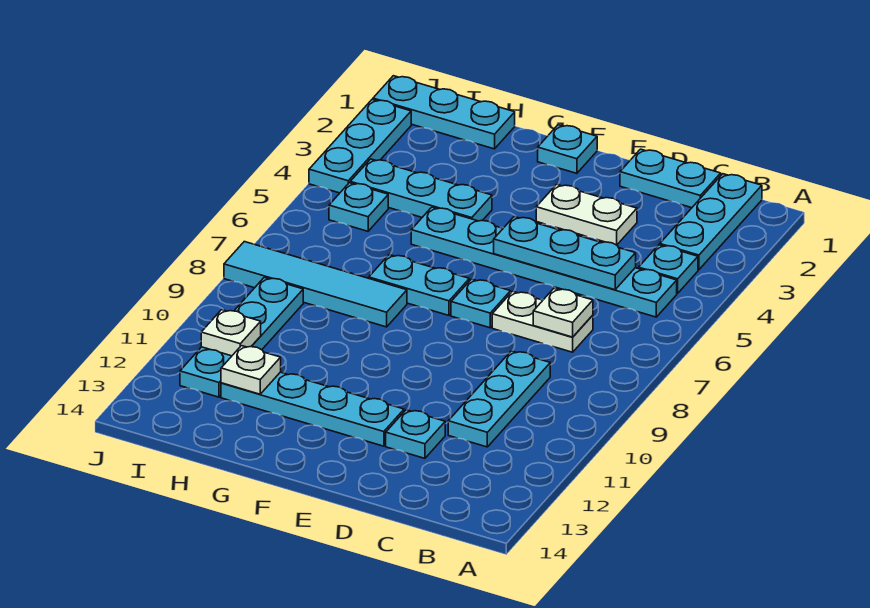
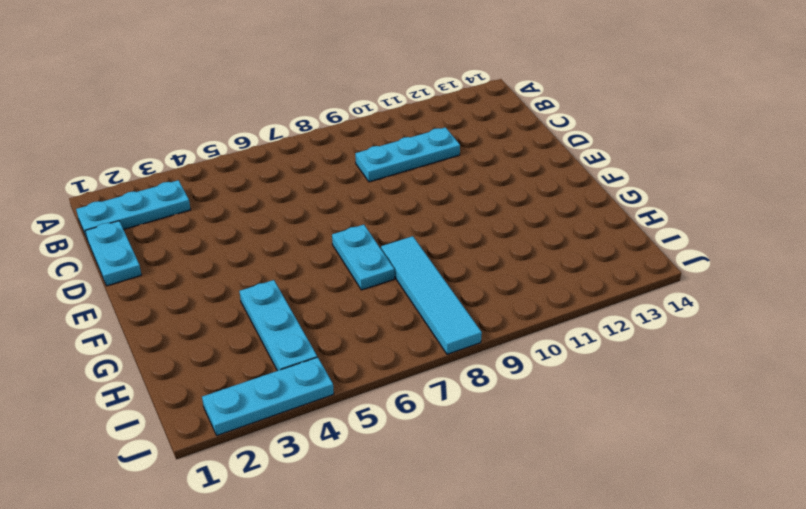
none -> cyan plate B4 level 1
none -> cyan plate B5:G5 level 1
none -> white plate C7:D7 level 1

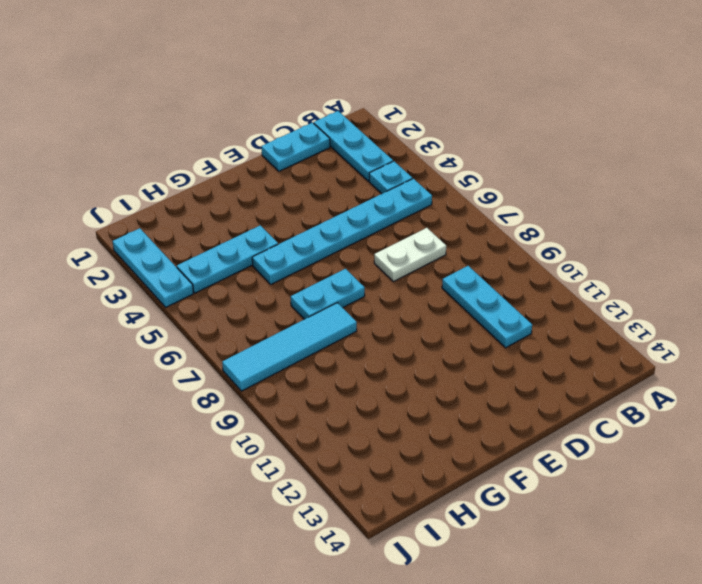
none -> white plate D3:E3 level 1
none -> cyan plate D12 level 1
none -> cyan plate E7 level 1

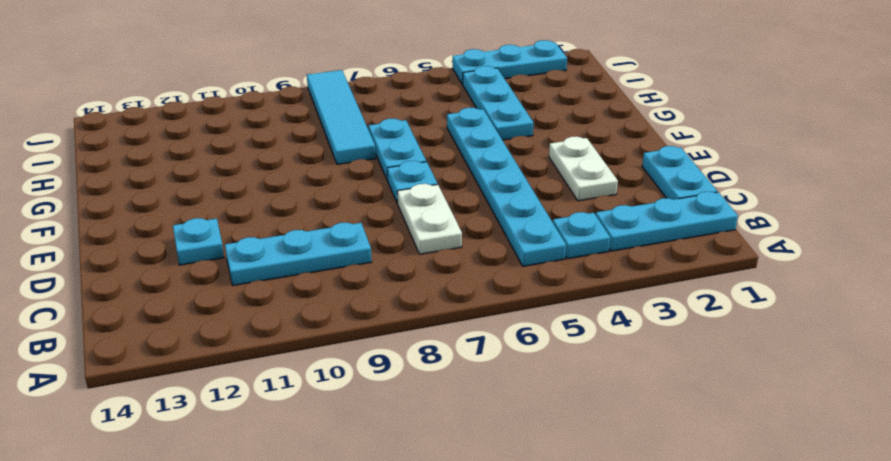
none -> cyan plate E12:H12 level 1
none -> cyan plate F1 level 1
none -> cyan plate H1:J1 level 1

